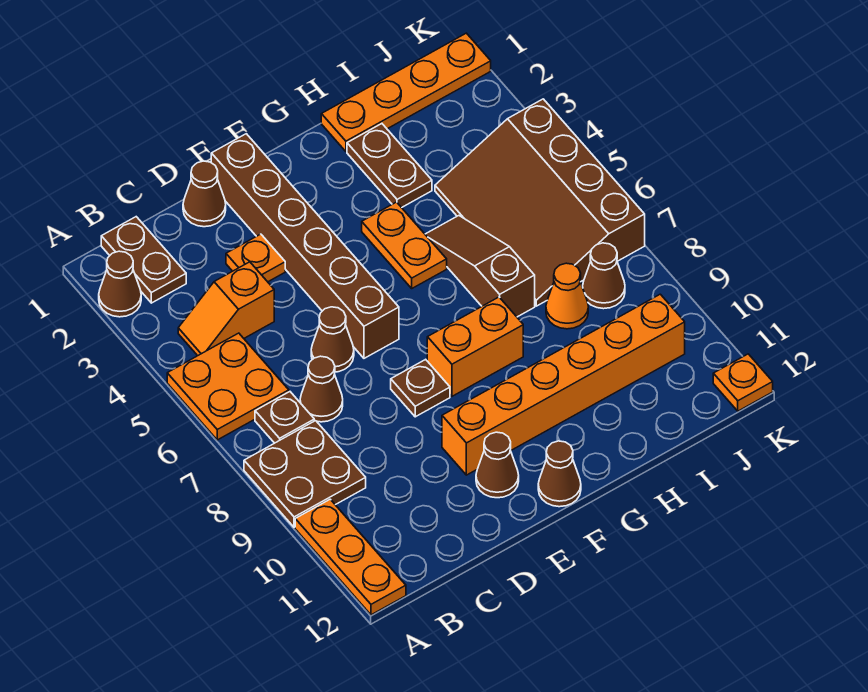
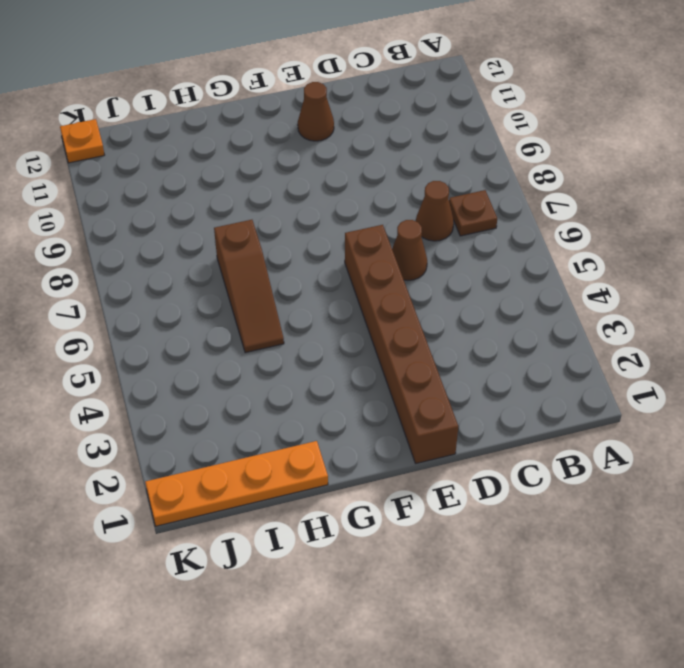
none -> brown cone A2 level 1
none -> orange plate A5:B6 level 1
none -> brown plate A8:B9 level 1

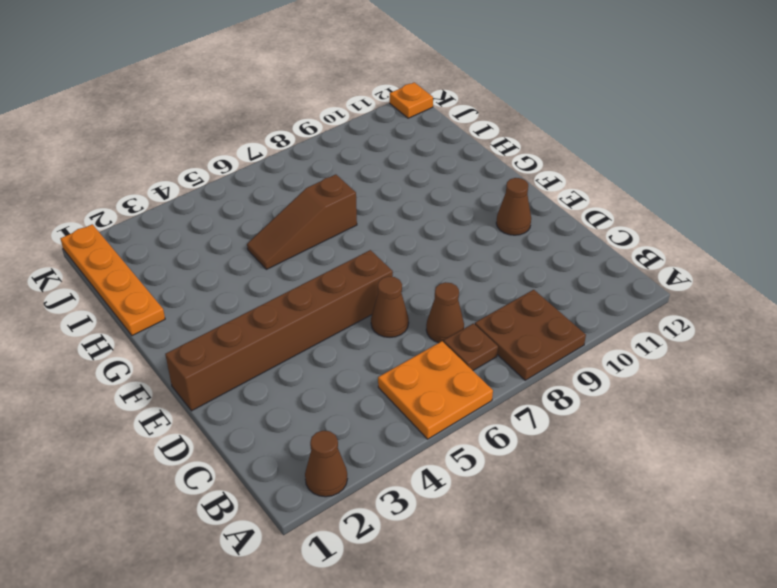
none -> orange plate A10:A12 level 1
none -> brown plate B1:B2 level 1
none -> orange slope B4:C4 level 1 top C

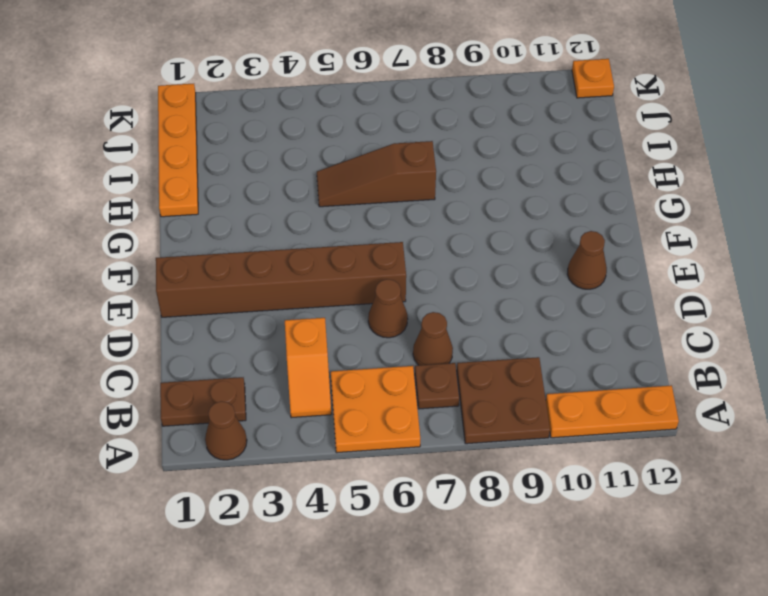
none -> brown cone D1 level 1
none -> orange plate D3 level 1
none -> brown plate E8 level 1

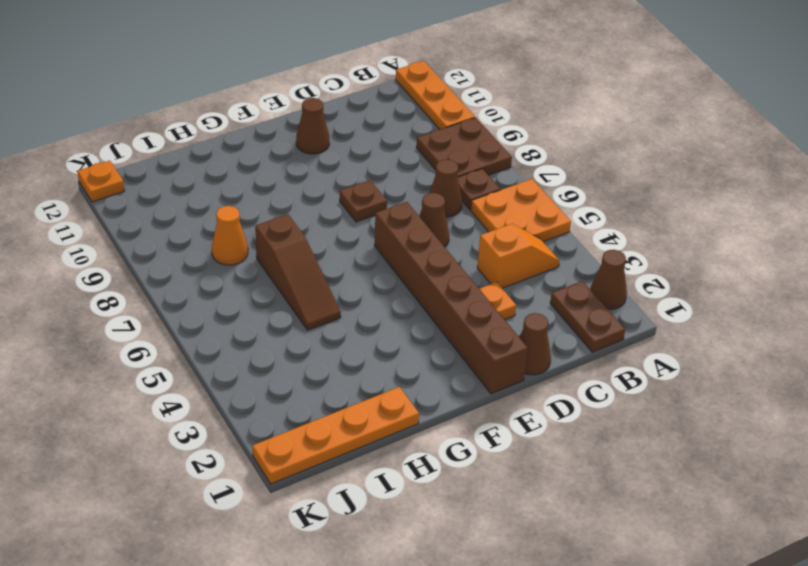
none -> orange brick E10:J10 level 1
none -> orange brick F8:G8 level 1
none -> brown cone F12 level 1

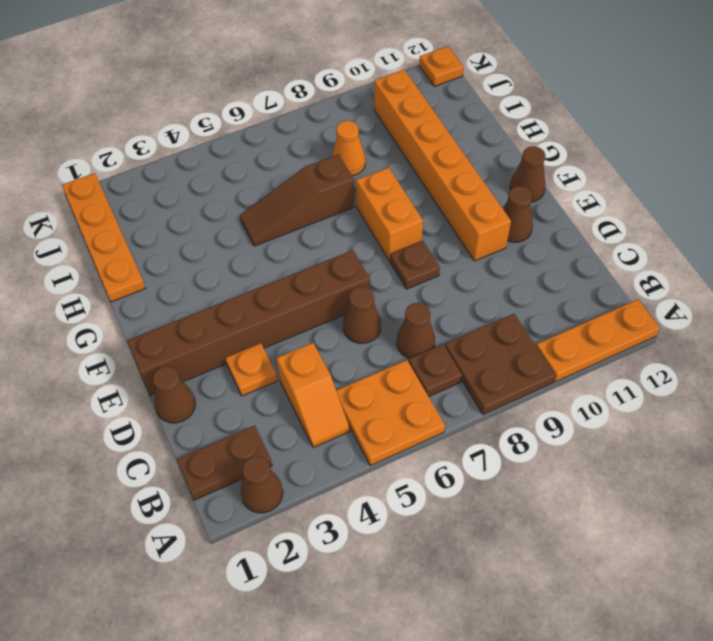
none -> orange plate G4:G5 level 1
none -> brown plate H2:H3 level 1
none -> brown slope I4:K7 level 1 top K

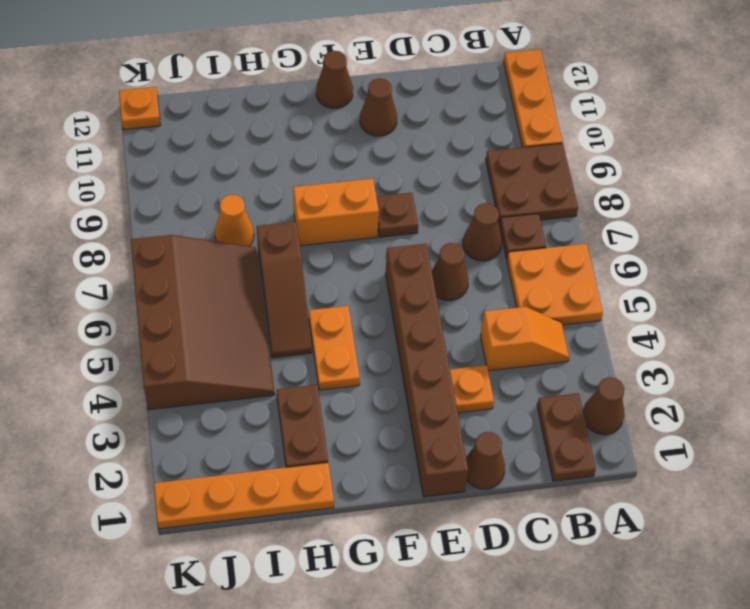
none -> orange brick E10:J10 level 1
none -> brown cone J8 level 1

